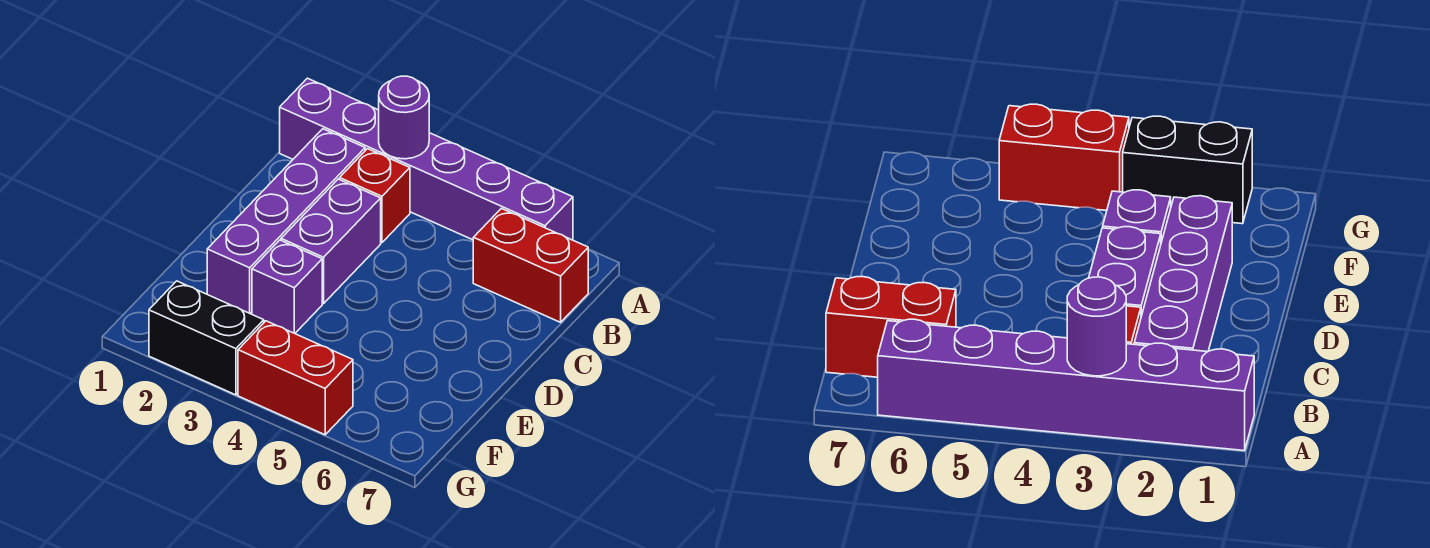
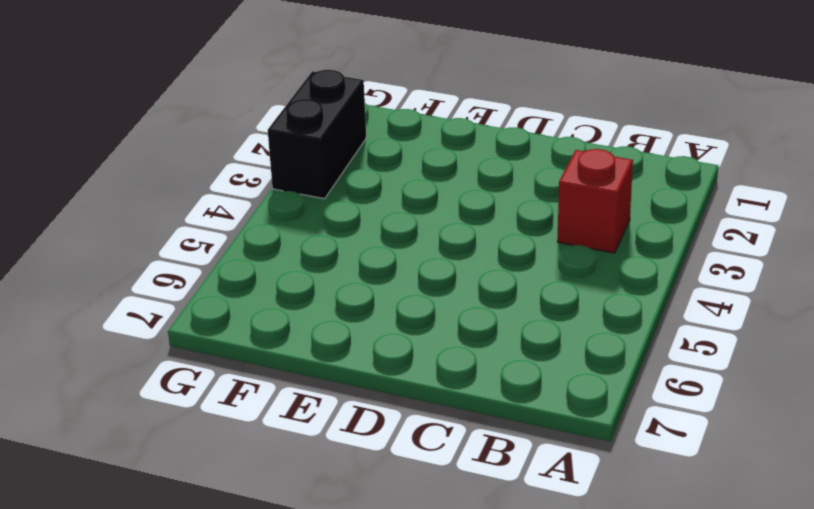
none -> purple brick A1:A6 level 1
none -> purple brick B2:E2 level 1

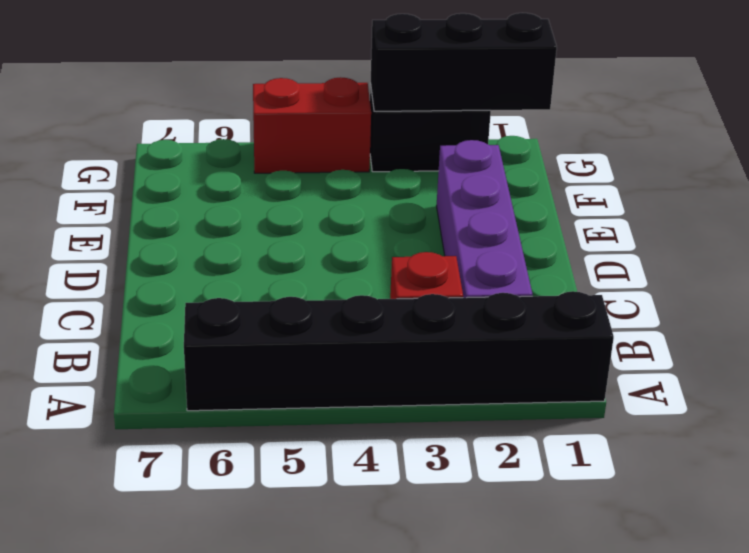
black brick A1:A6 level 1 -> purple brick A1:A6 level 1
black brick G1:G3 level 2 -> none
none -> red brick B6:B7 level 1
none -> purple brick C3:D3 level 1

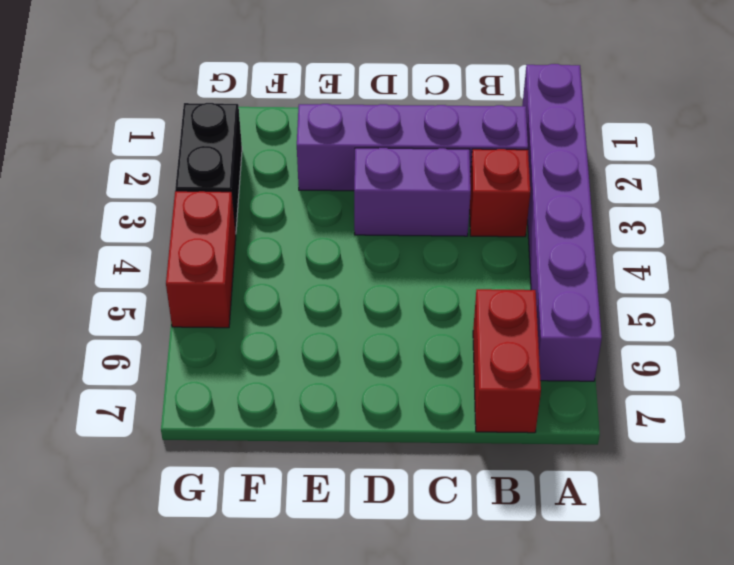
none -> purple brick E3 level 1
none -> purple round brick A3 level 2

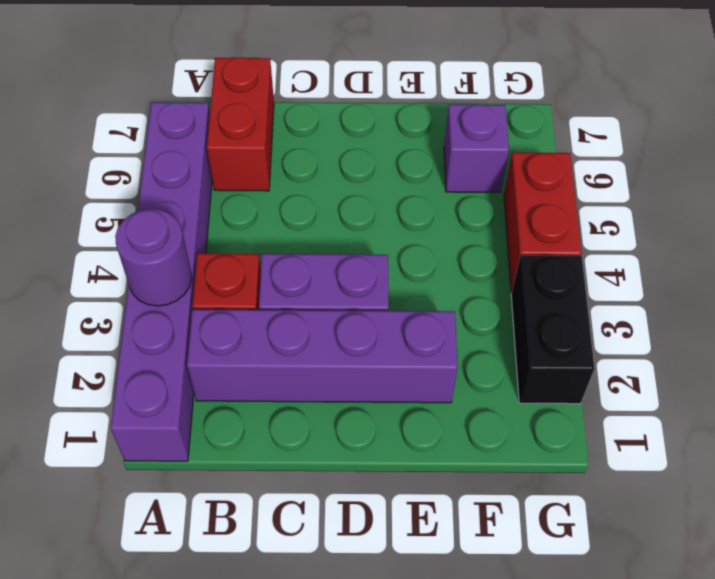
purple brick F6 level 1 -> purple brick E3 level 1

